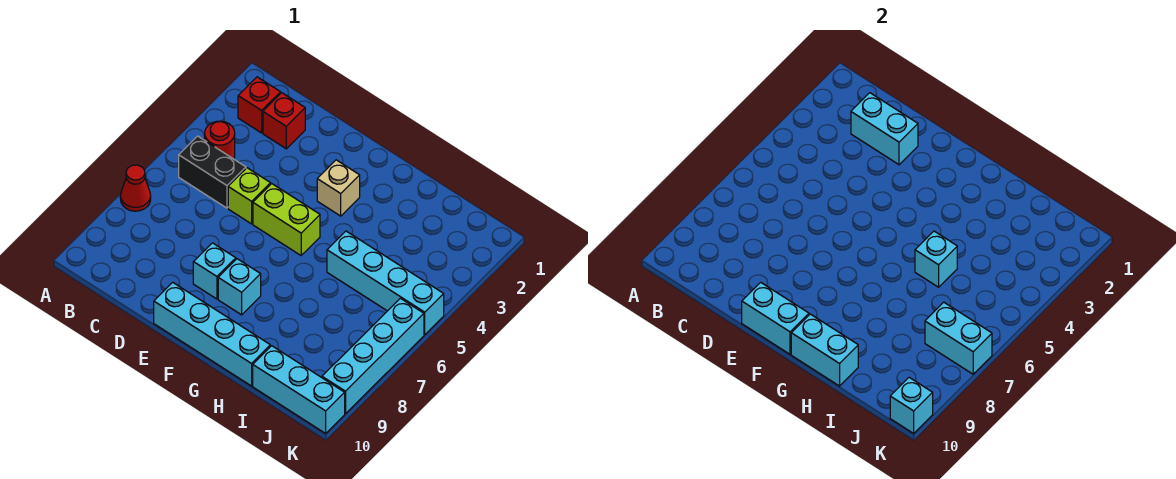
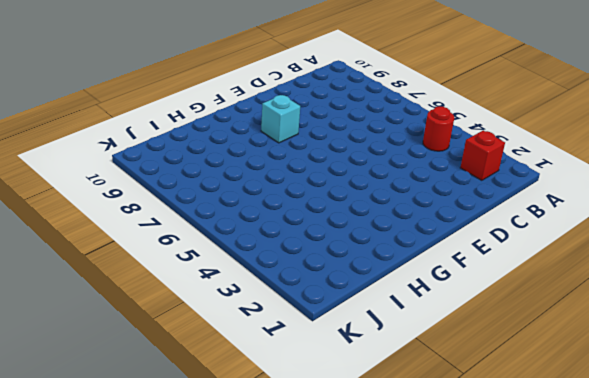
none -> red cone A7 level 1
none -> black brick B5:C5 level 1
none -> red brick C2 level 1

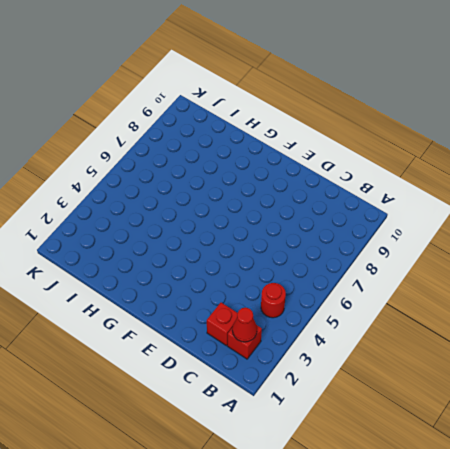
red cone B2 level 2 -> red cone A7 level 1
none -> black brick B5:C5 level 1
none -> lime brick D5 level 1
none -> lime brick E5:F5 level 1

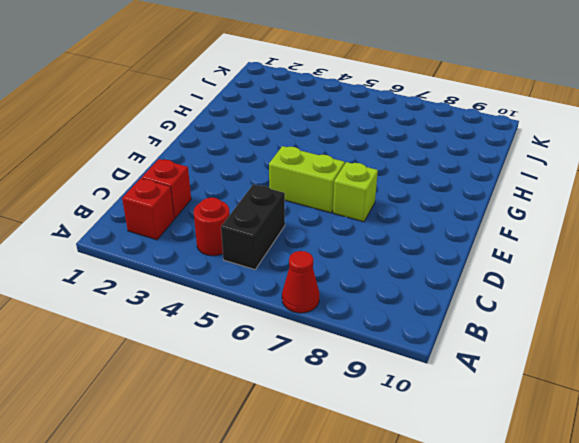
lime brick E5:E6 level 1 -> lime brick E5:F5 level 1
lime brick E7 level 1 -> lime brick D5 level 1
none -> cyan brick E8 level 1
none -> cyan brick E10:H10 level 1
none -> tan brick F3 level 1

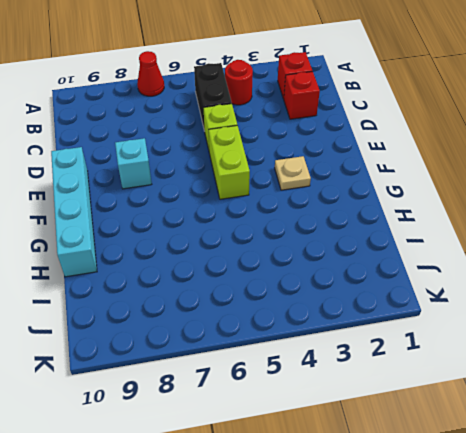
tan plate F3 level 1 -> tan brick F3 level 1
none -> cyan brick F8 level 1
none -> cyan brick H5:K5 level 1
none -> cyan brick I10:K10 level 1

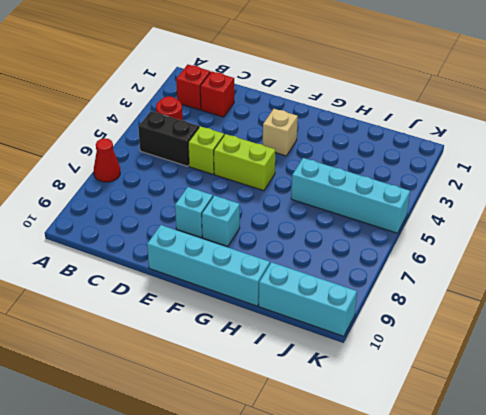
none -> cyan brick K6:K9 level 1
none -> cyan brick C2:D2 level 2
none -> cyan brick E10:F10 level 2

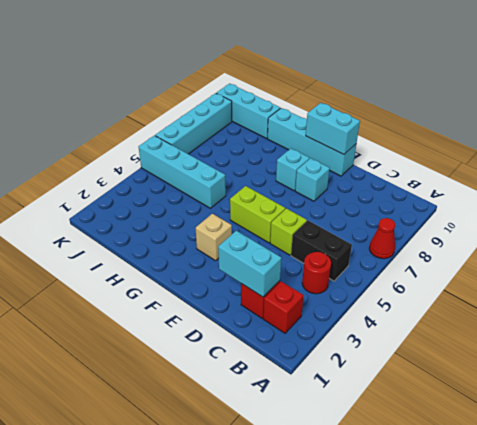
none -> cyan brick G10:H10 level 2
none -> cyan brick H5 level 2
none -> cyan brick J7:K7 level 2

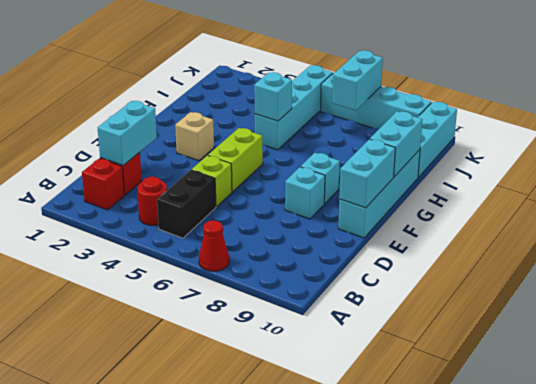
none -> cyan brick K10 level 2

